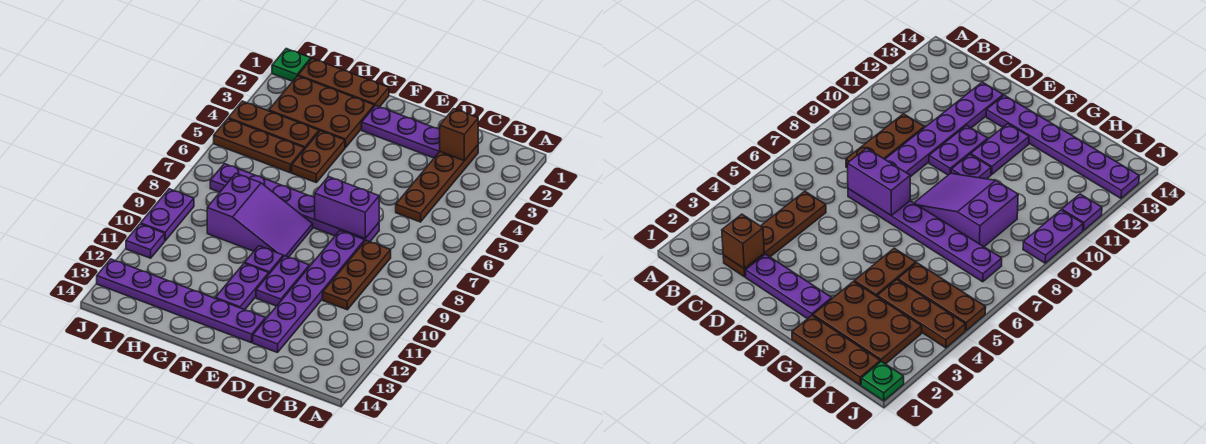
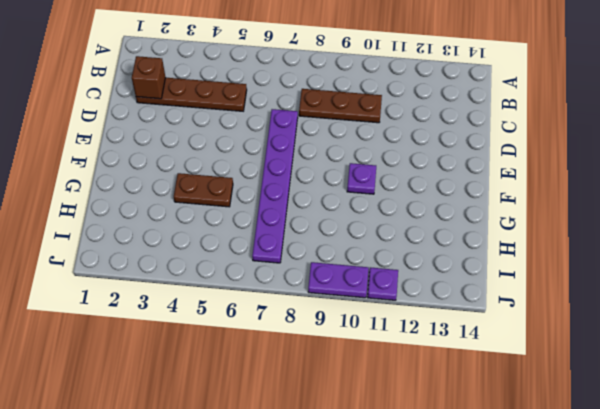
none -> purple plate D2:F2 level 1
none -> purple plate D8:D13 level 1
none -> purple plate E10:E11 level 1

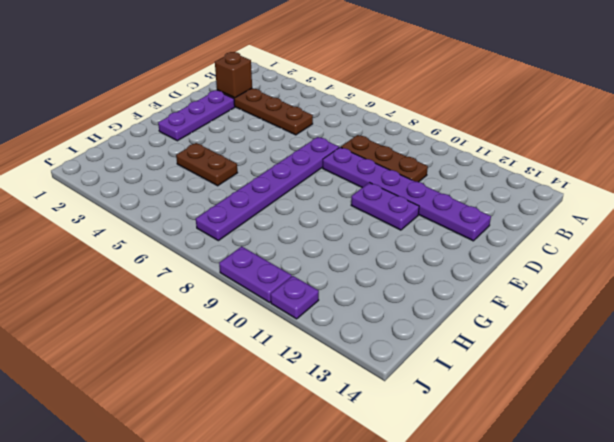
none -> purple plate E13:J13 level 1
none -> purple slope F8:H9 level 1 top H
none -> purple plate F10 level 1

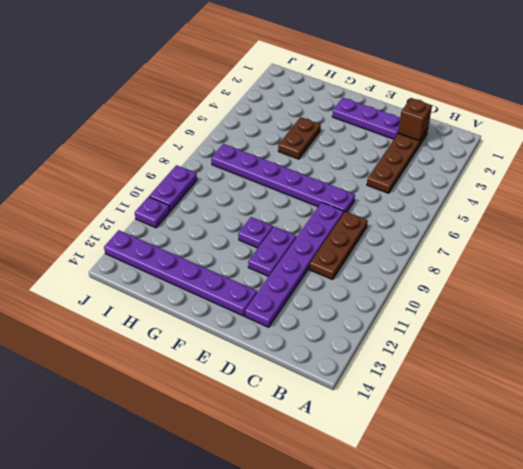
none -> purple slope F8:H9 level 1 top H
none -> purple plate F11:F12 level 1
none -> brown plate G1:I1 level 1

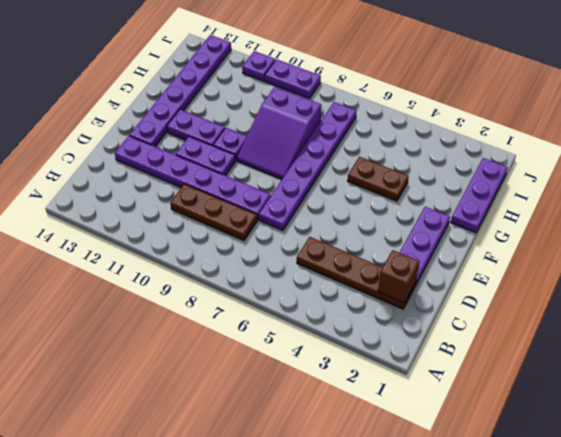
purple plate G1:I1 level 1 -> brown plate G1:I1 level 1
none -> brown plate G2:I3 level 1
none -> brown plate H4:J4 level 1
none -> brown plate H5:J5 level 1

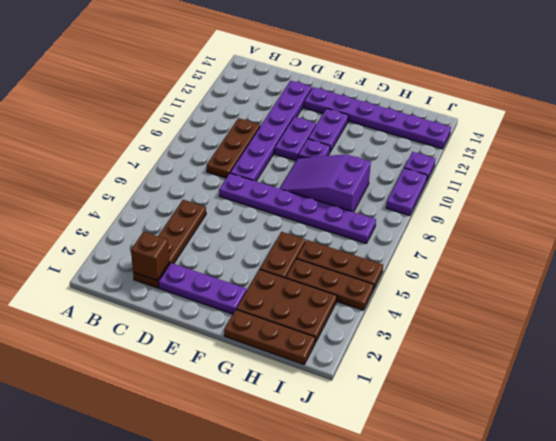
none -> green plate J1 level 1
none -> purple brick D7:E7 level 2

